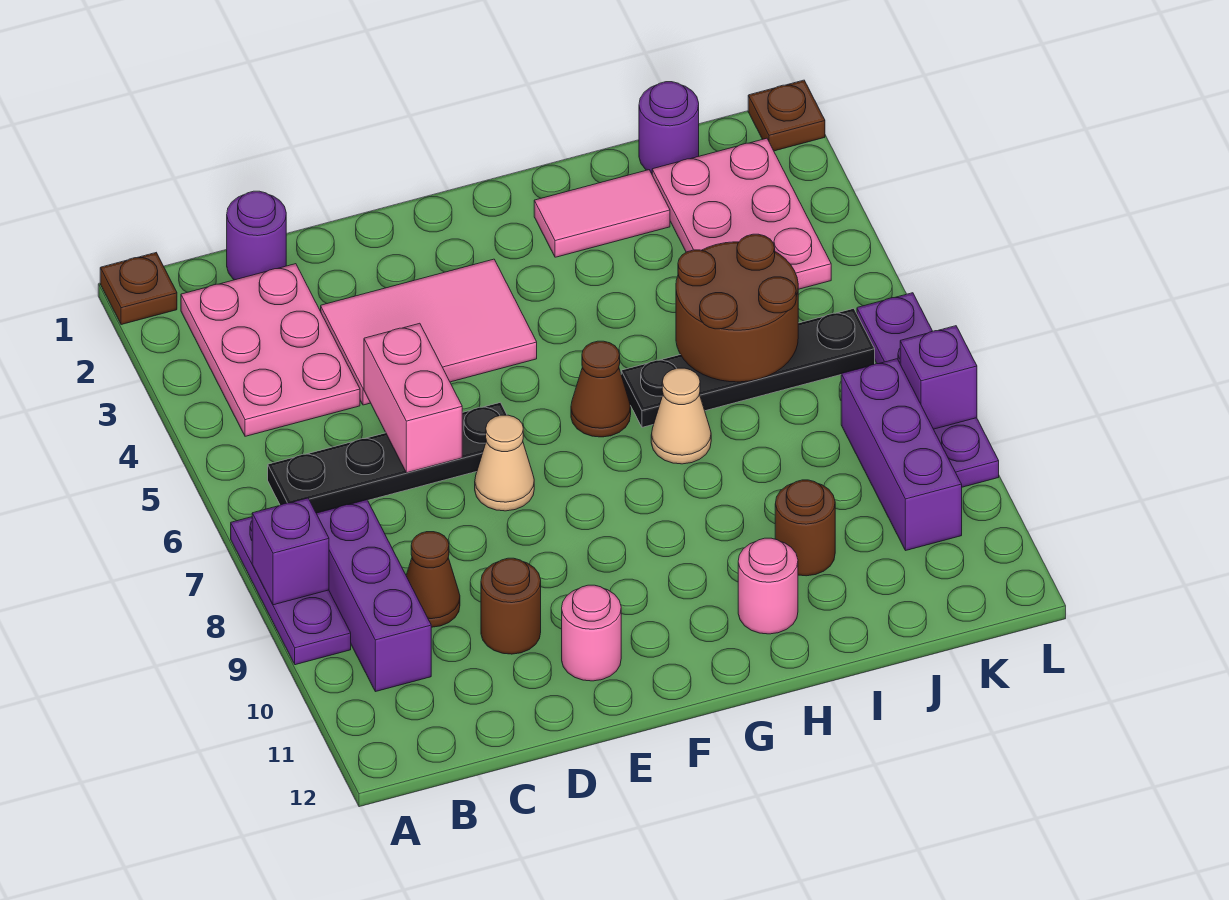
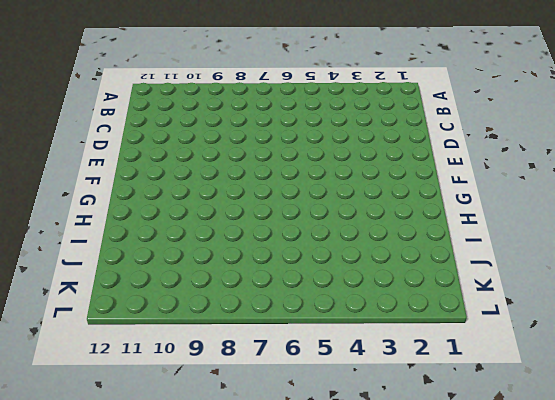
none -> brown plate A1 level 1
none -> purple plate A7:A9 level 1
none -> pink plate B2:C4 level 1

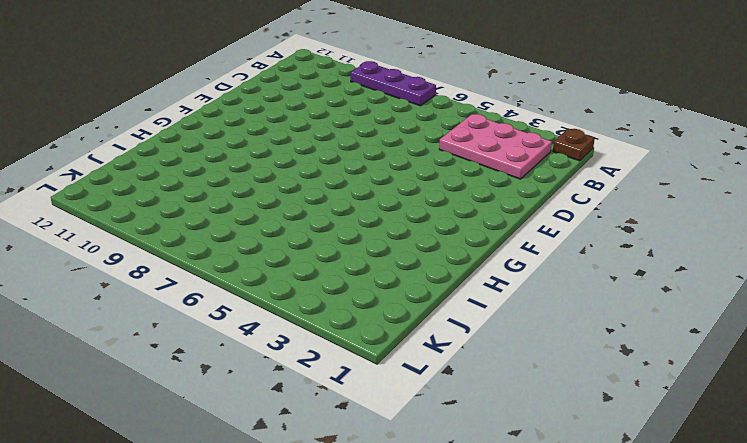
none -> black plate B6:E6 level 1
none -> purple brick B8:B10 level 1
none -> purple round brick C1 level 1

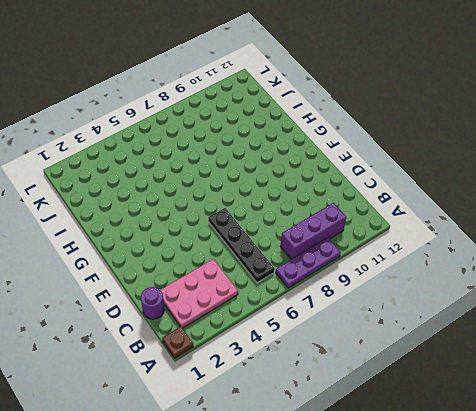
none -> brown cone C9 level 1
none -> pink tile D3:F4 level 1
none -> brown round brick D10 level 1

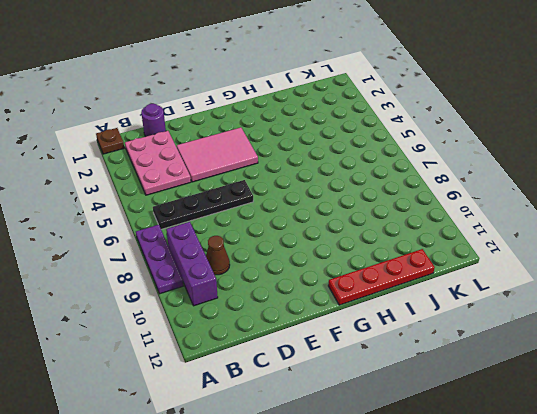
red plate G12:J12 level 1 -> none
none -> brown round brick D10 level 1
none -> tan cone E7 level 1
none -> pink round brick E11 level 1

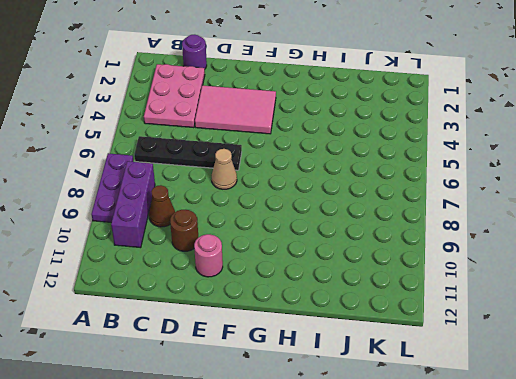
none -> brown plate A1 level 1
none -> brown cone G6 level 1
none -> pink tile H2:I2 level 1

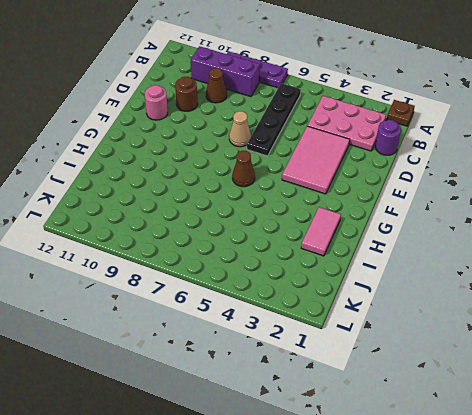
none -> black plate H6:K6 level 1
none -> tan cone H7 level 1
none -> pink round brick H11 level 1

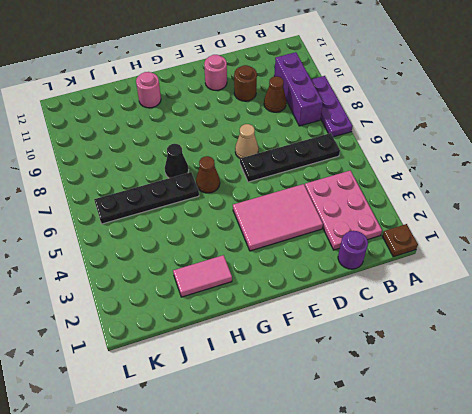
black cone H7 level 1 -> tan cone H7 level 1
none -> brown round brick I10 level 1
none -> purple round brick J1 level 1
none -> pink plate J2:K4 level 1

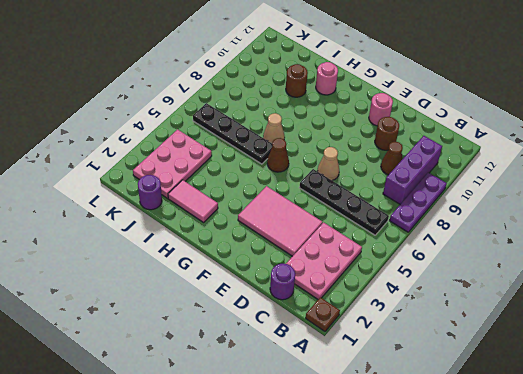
none -> purple brick K8:K10 level 1
none -> brown plate L1 level 1
none -> purple plate L6:L9 level 1

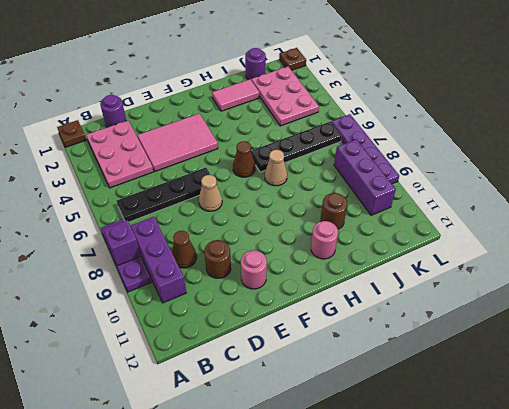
none -> pink brick D5:D6 level 2
none -> brown round brick I5:J6 level 2
none -> purple brick L8 level 2

